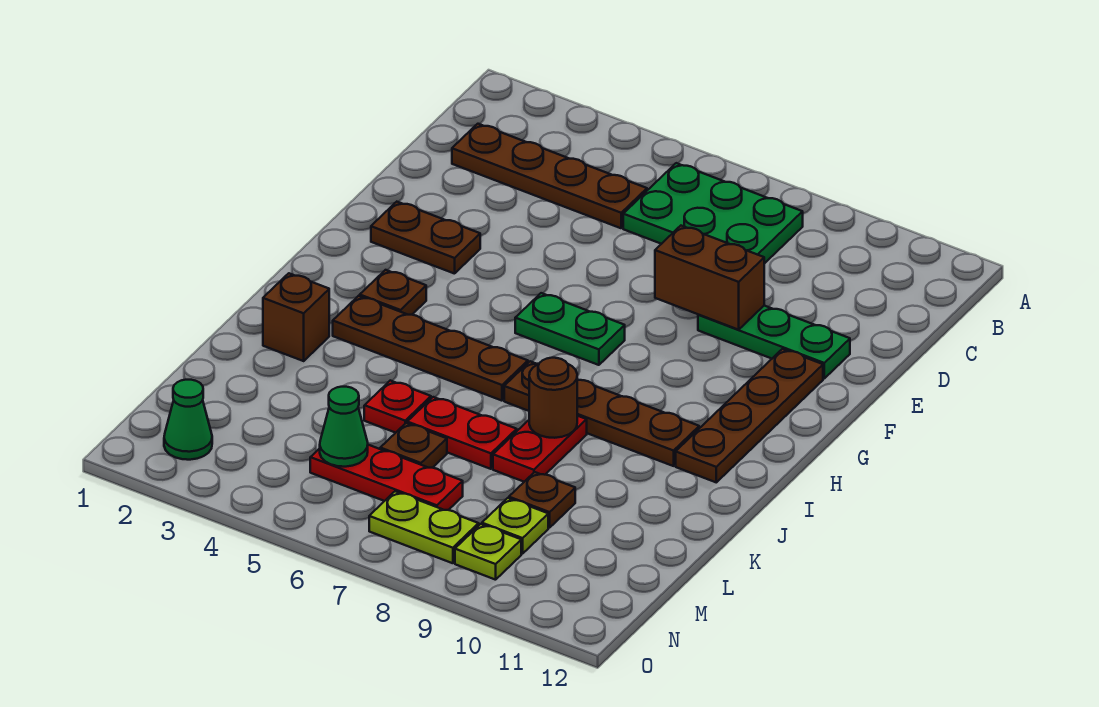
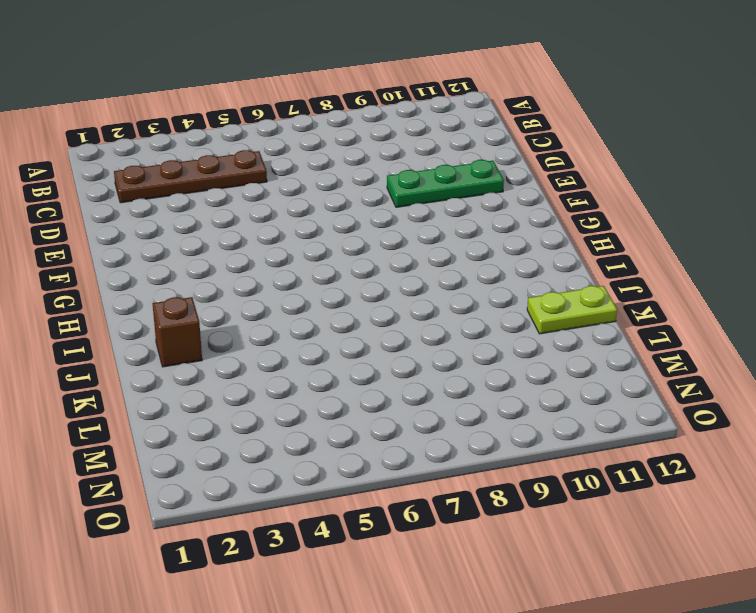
lime plate K11:K12 level 1 -> lime plate N7:N8 level 1
none -> green plate B6:C8 level 1
none -> brown plate F2:F3 level 1
none -> brown plate F11:I11 level 1

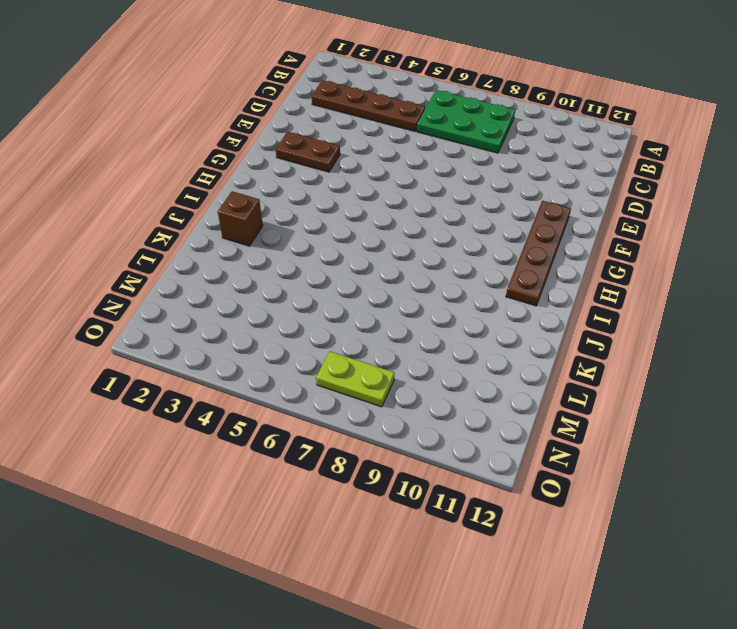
none -> green plate E9:E11 level 1
none -> green plate G6:G7 level 1
none -> brown plate H3 level 1

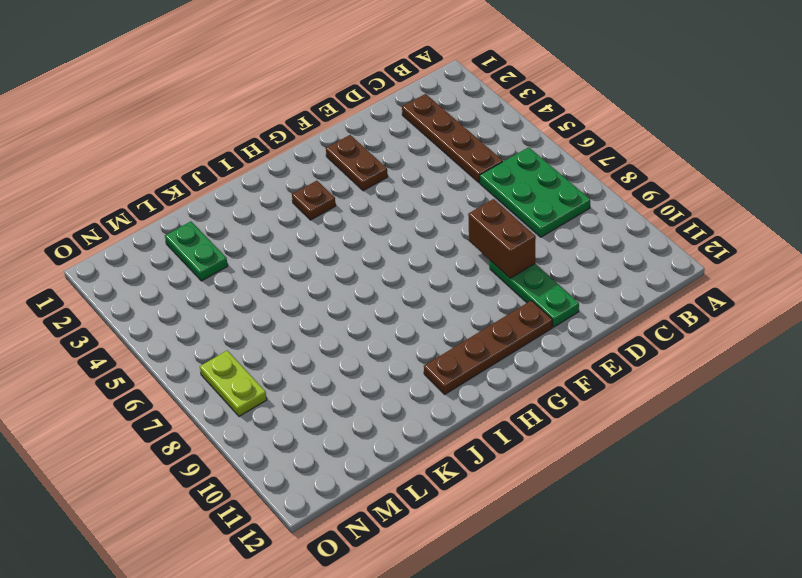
green plate L2:L3 level 1 -> green plate G6:G7 level 1
none -> brown plate I3:I6 level 1
none -> brown plate I7:I10 level 1
none -> brown brick J2 level 1

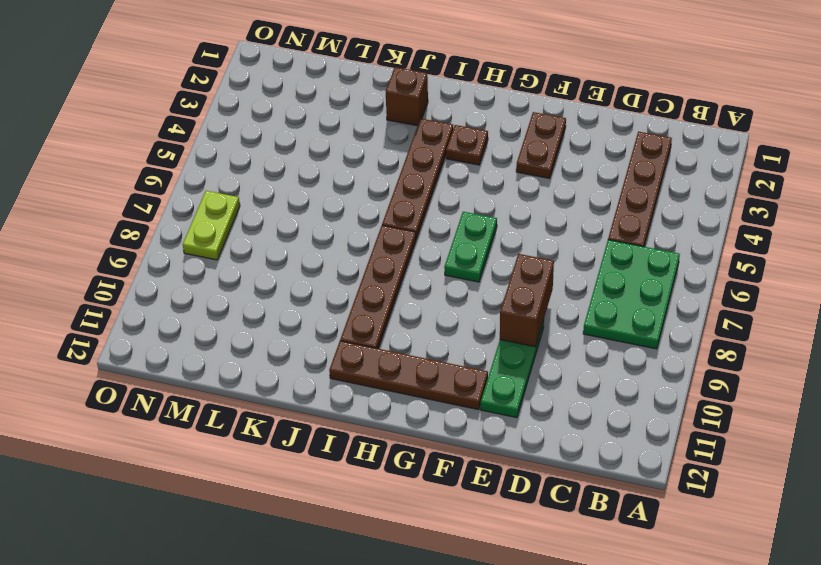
none -> red plate J8:K8 level 1
none -> red plate K5 level 1
none -> red plate K6:K7 level 1

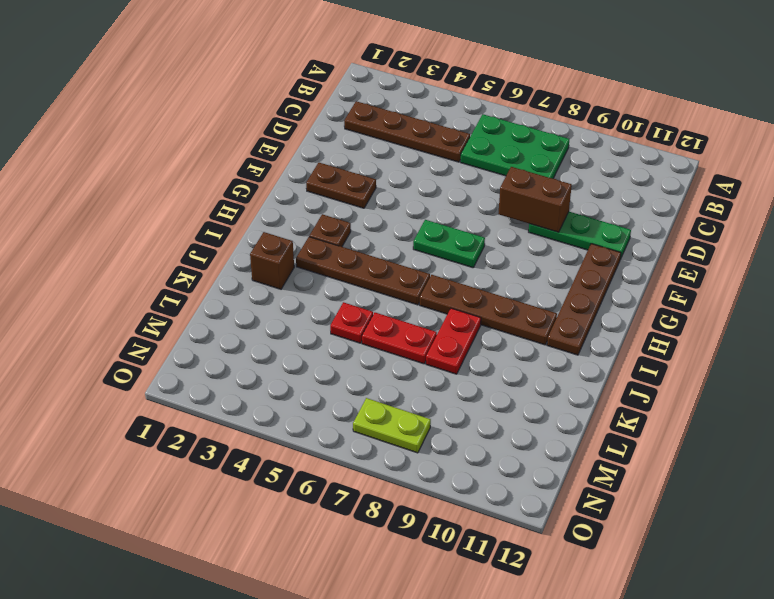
none -> brown plate L6 level 1
none -> brown plate L9 level 1
none -> red plate M5:M7 level 1

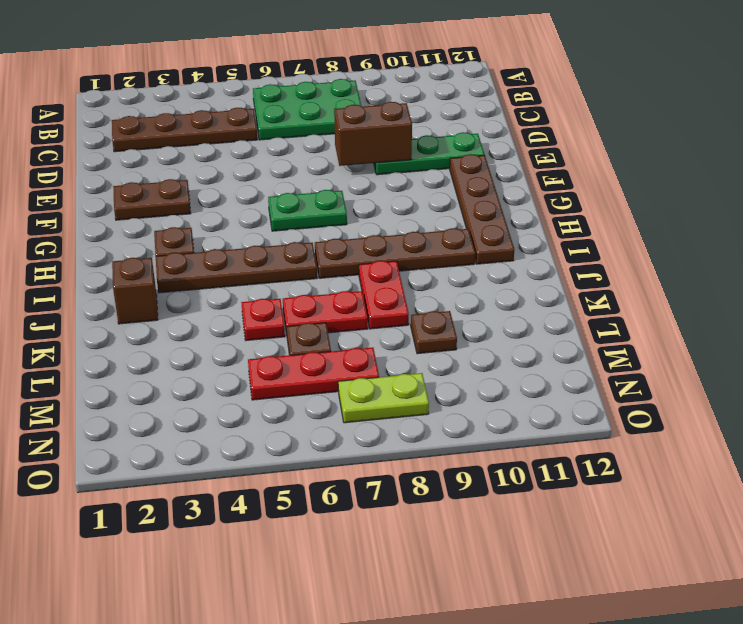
none -> lime plate M9 level 1
none -> green cone N2 level 1
none -> lime plate N9 level 1

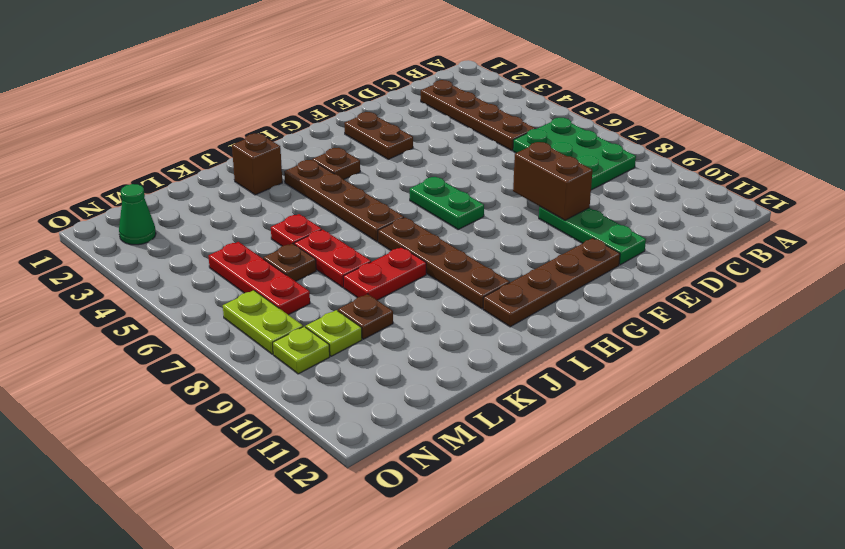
none -> brown round brick J8 level 2
none -> green cone M5 level 2

